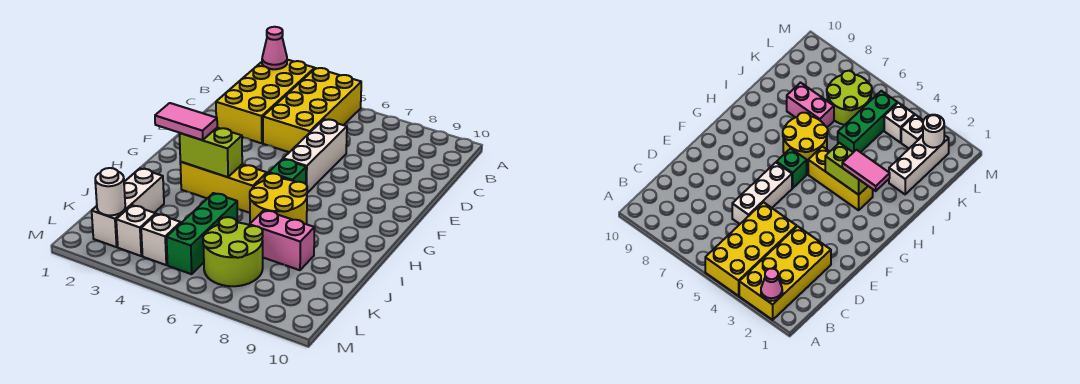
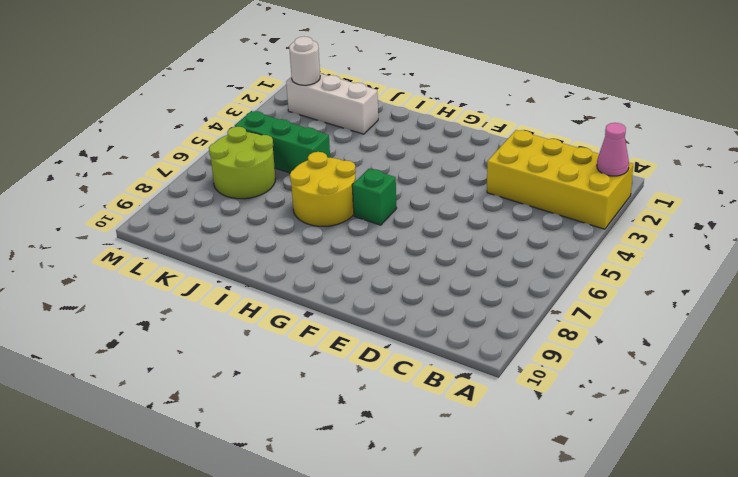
none -> yellow brick A4:D5 level 1
none -> white brick D6:F6 level 1
none -> yellow brick H3:H5 level 1

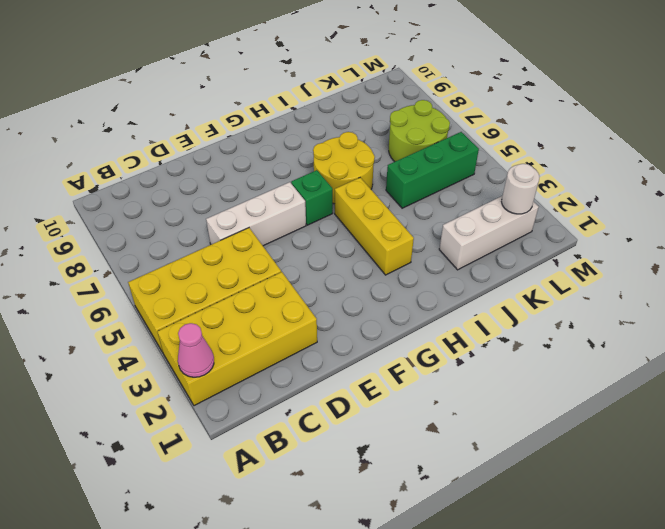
none -> pink brick J7:J8 level 1
none -> white brick L3 level 1
none -> white brick L4 level 1

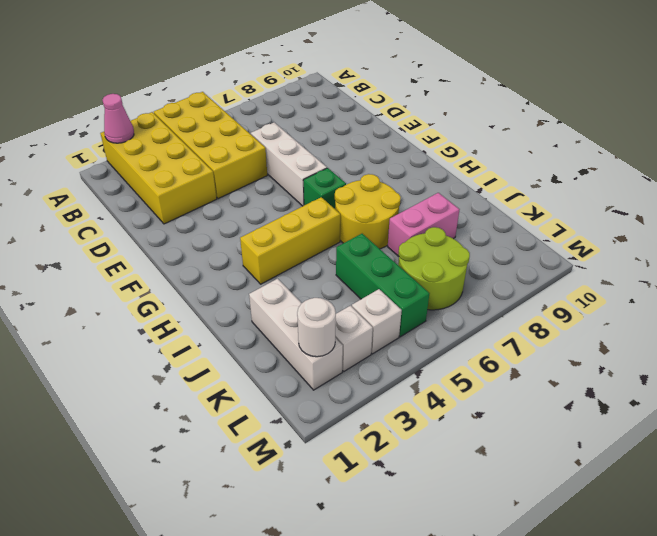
none -> lime brick H3:H4 level 2
none -> pink tile H2:H3 level 3

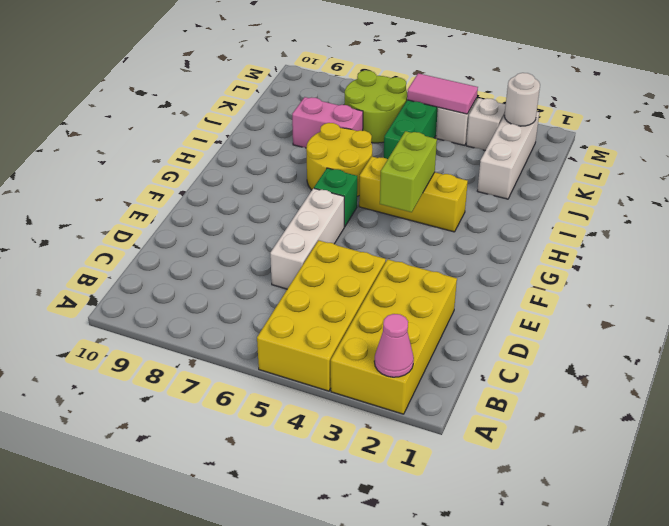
lime brick G4:H4 level 2 -> lime brick H3:H4 level 2
pink tile L4:L5 level 2 -> pink tile H2:H3 level 3

